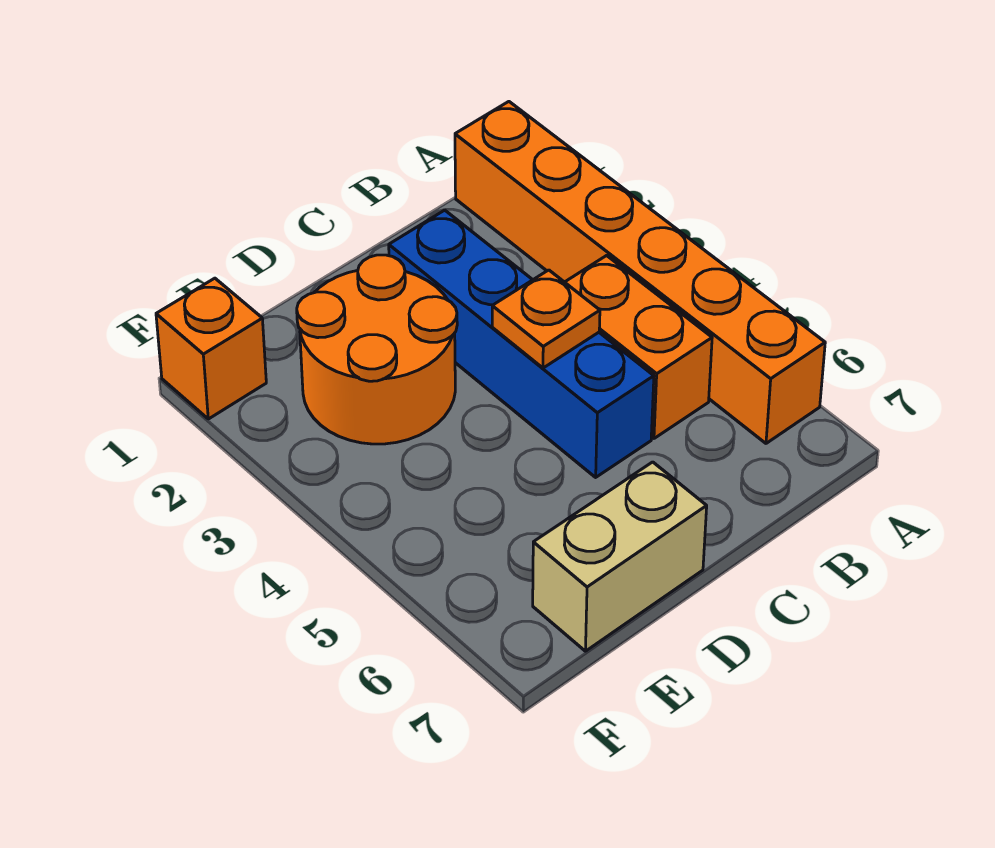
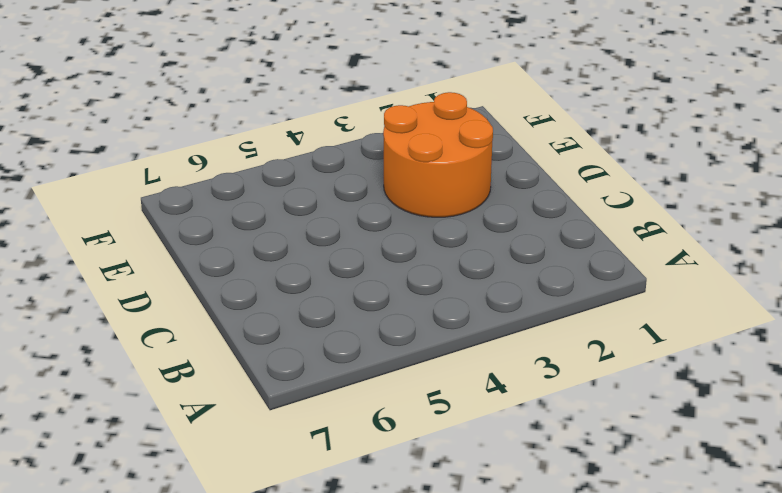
none -> orange brick A1:A6 level 1
none -> orange brick B4:B5 level 1

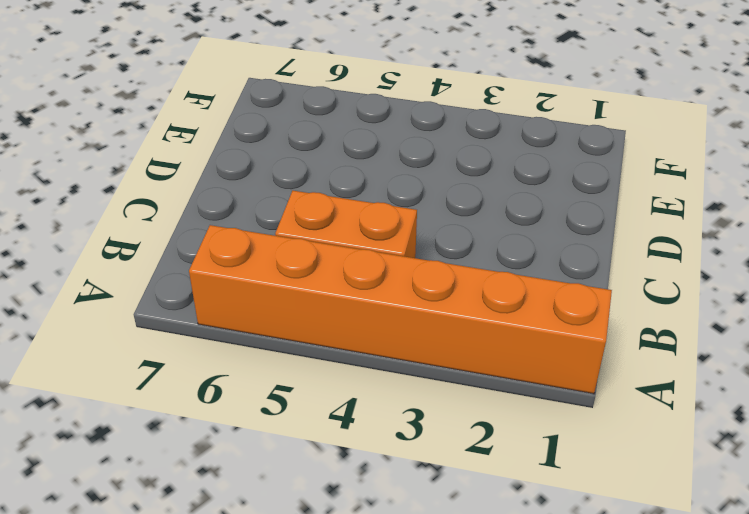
none -> blue brick C2:C5 level 1
none -> orange round brick D2:E3 level 1

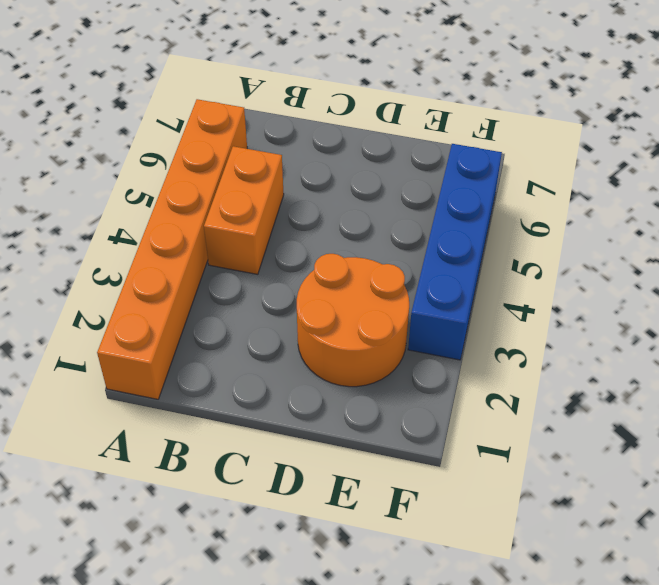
blue brick F3:F6 level 1 -> blue brick C2:C5 level 1
none -> tan brick D7:E7 level 1
none -> orange brick F1 level 1

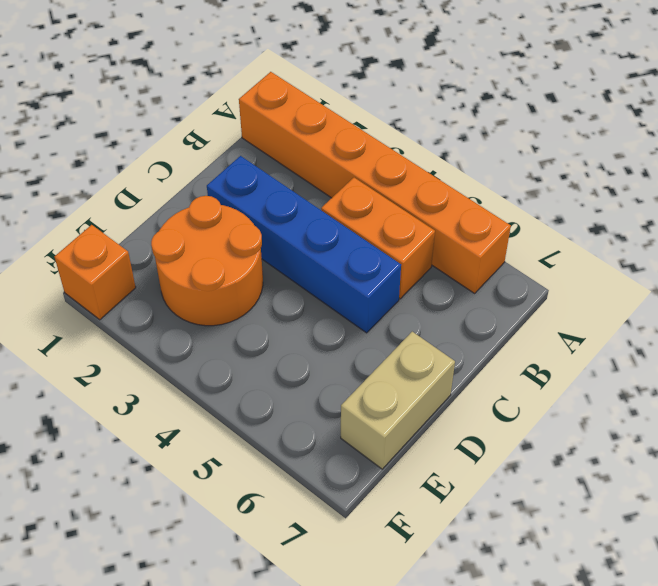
none -> orange plate C4 level 2

